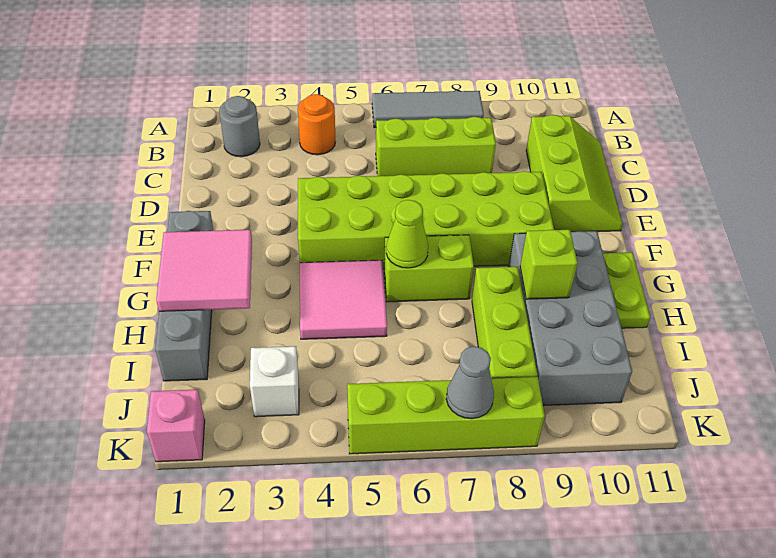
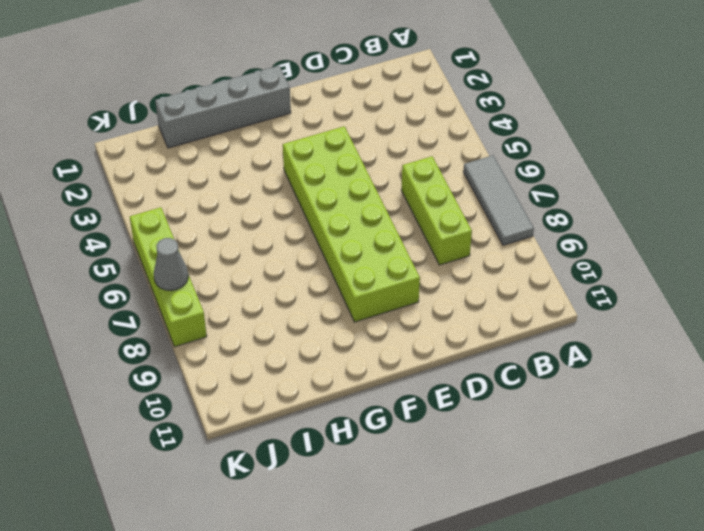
none -> grey round brick B2 level 1
none -> orange round brick B4 level 1
none -> lime slope C10:E11 level 1 top 10

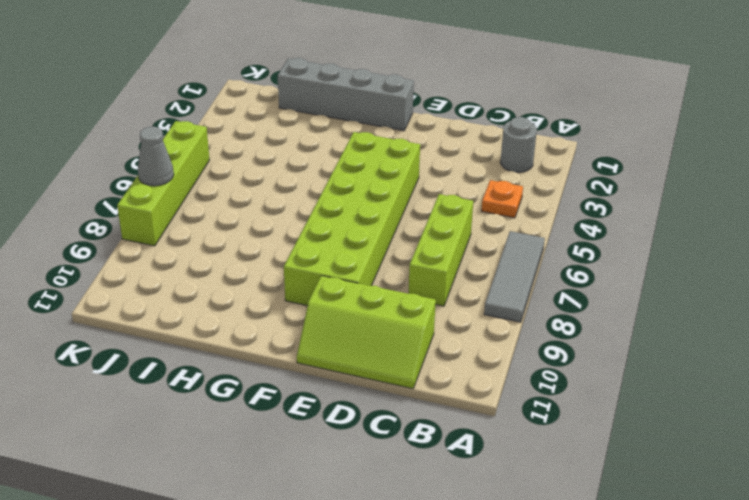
orange plate B4 level 1 -> orange round brick B4 level 1
none -> pink tile G4:H5 level 1
none -> lime brick G6:G7 level 1
none -> grey brick G9:J10 level 1

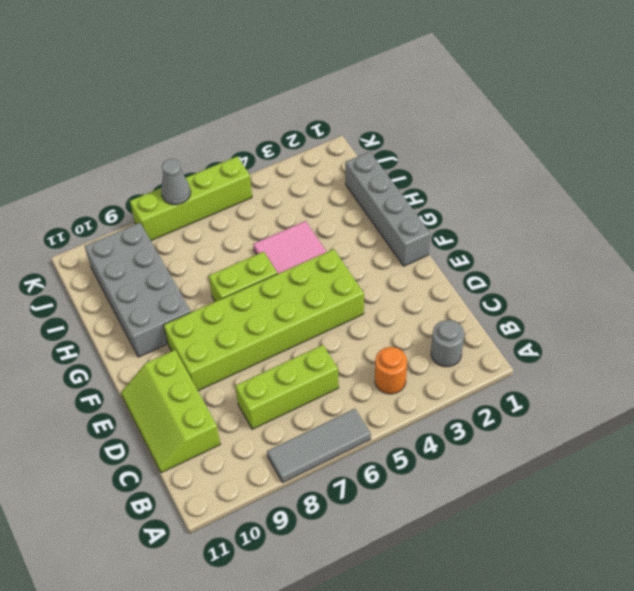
none -> lime plate G11:H11 level 1
none -> lime brick H8:J8 level 1
none -> white brick J3 level 1

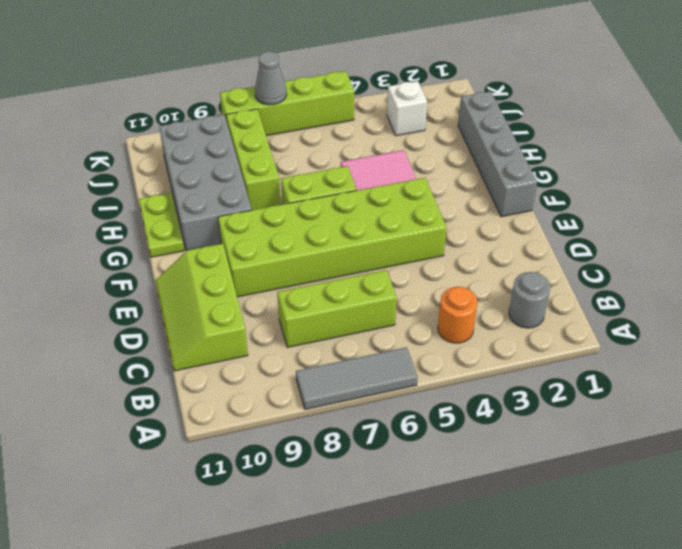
none -> pink brick K1 level 1
none -> pink tile G1:H2 level 2
none -> lime cone G6 level 2

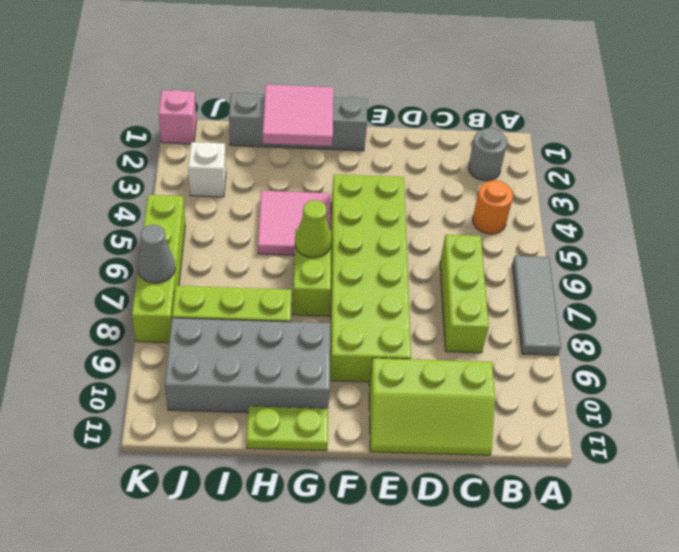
none -> lime brick H9 level 2

